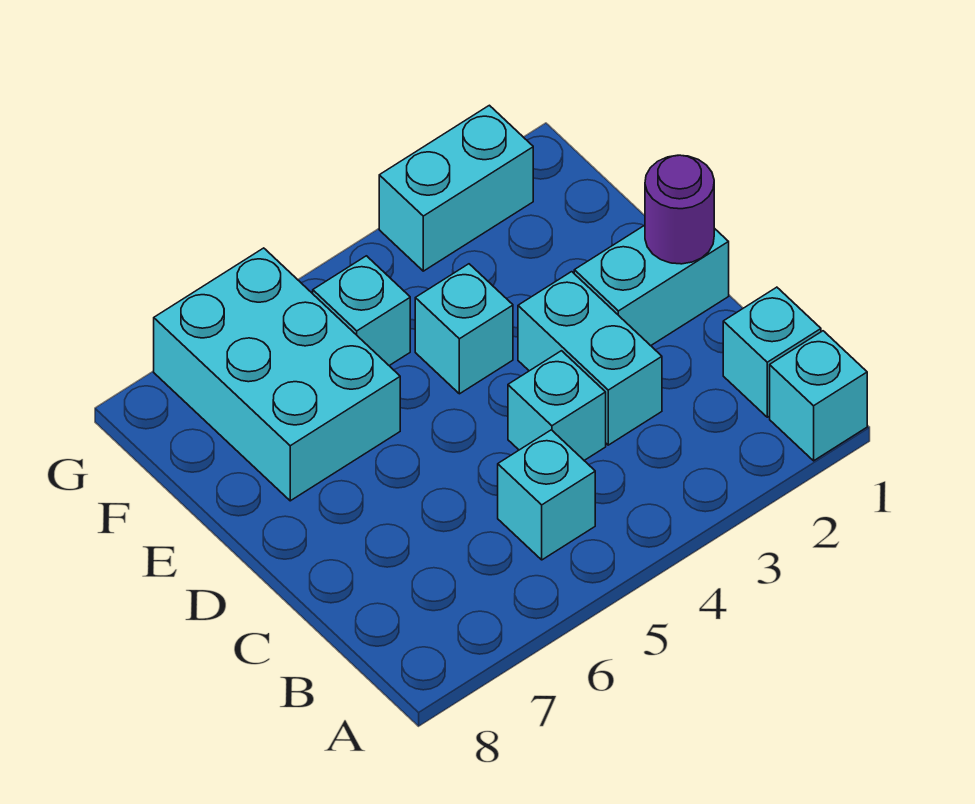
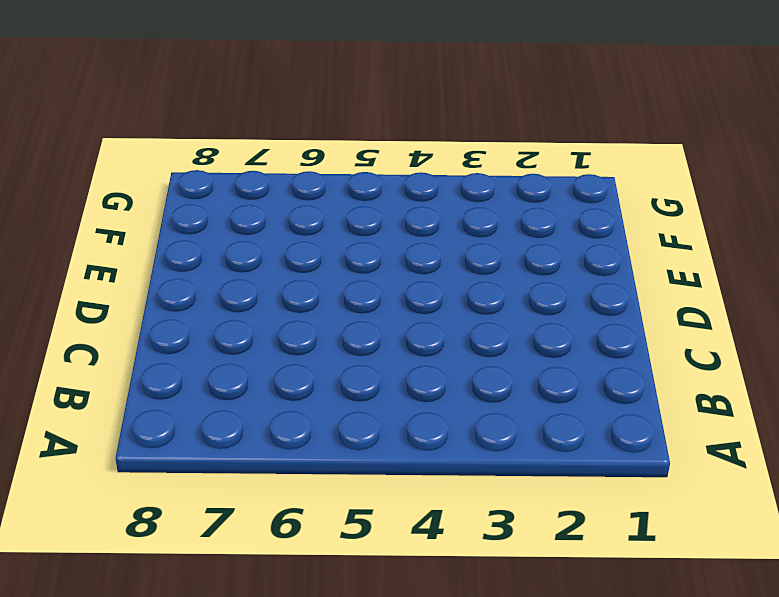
none -> cyan brick A1 level 1
none -> cyan brick B1 level 1

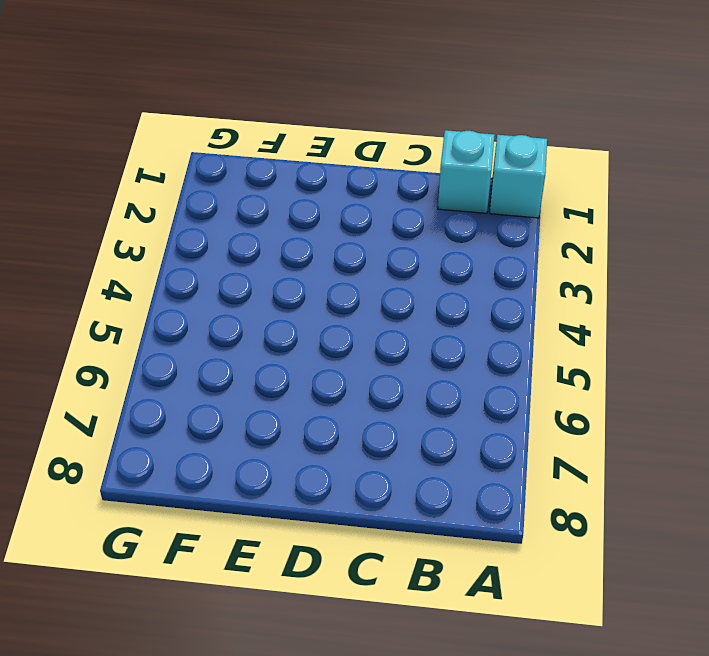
none -> cyan brick B5 level 1
none -> cyan brick C3:D3 level 1

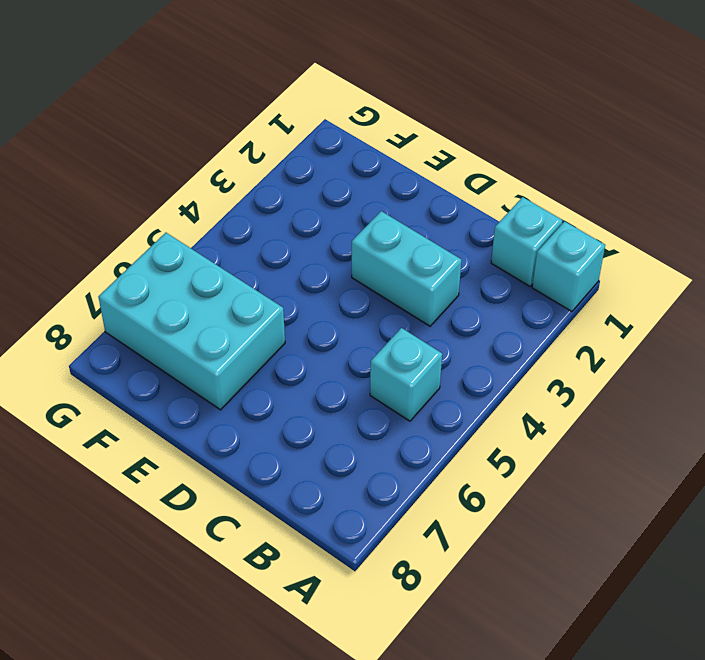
none -> cyan brick C4 level 1
none -> cyan brick D1:D2 level 1

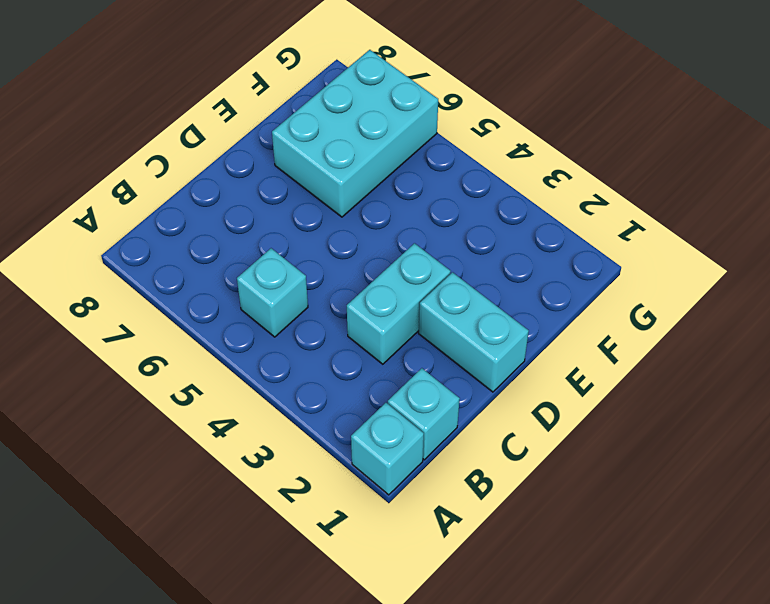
none -> cyan brick C4 level 1
none -> cyan brick E4 level 1

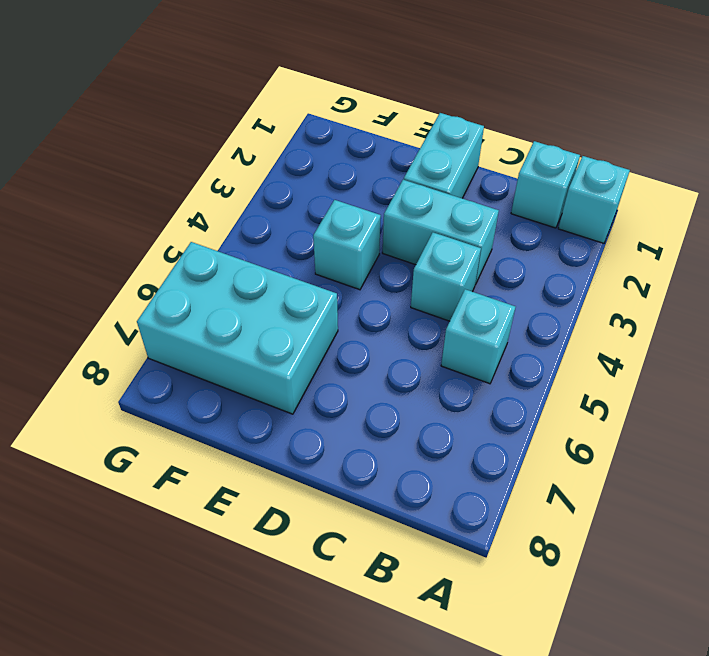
none -> cyan brick F5 level 1
none -> cyan brick G2:G3 level 1

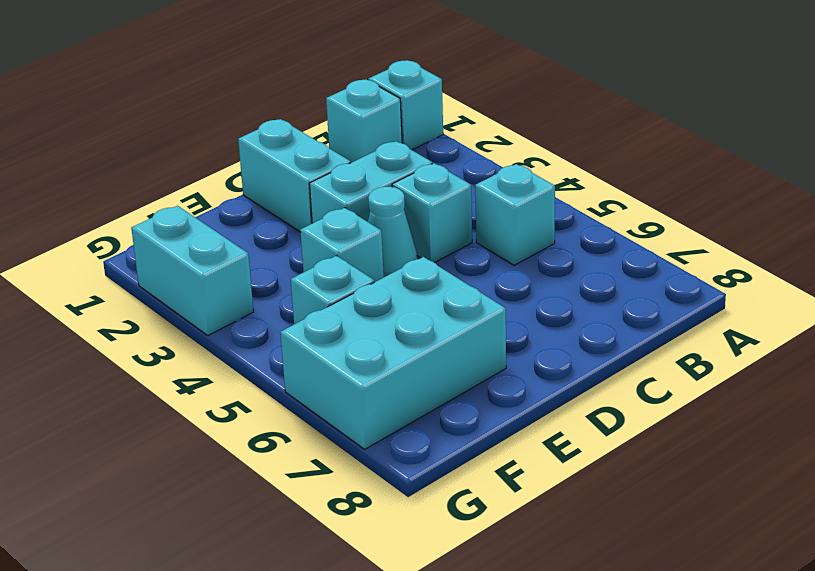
cyan cone D4 level 1 -> none
none -> purple round brick D1 level 2

